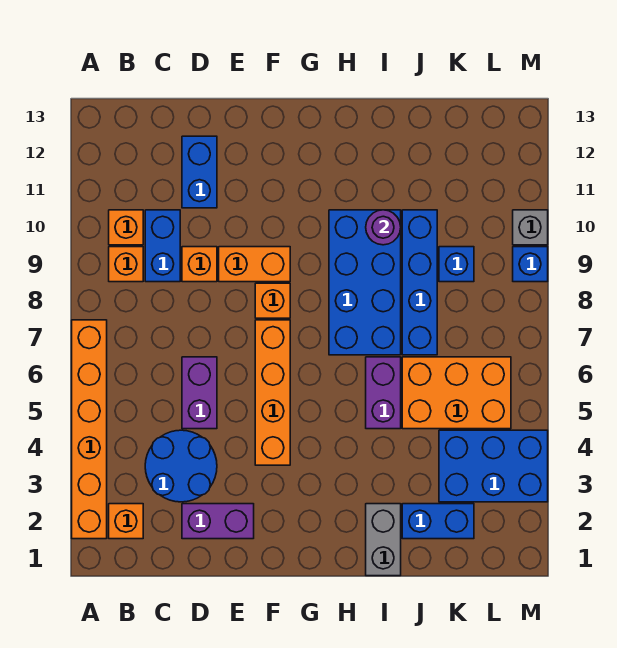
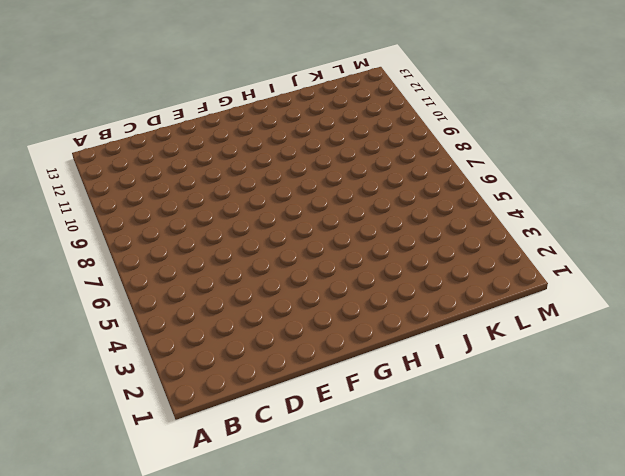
none -> orange brick A2:A7 level 1
none -> orange brick B2 level 1
none -> orange brick B9 level 1

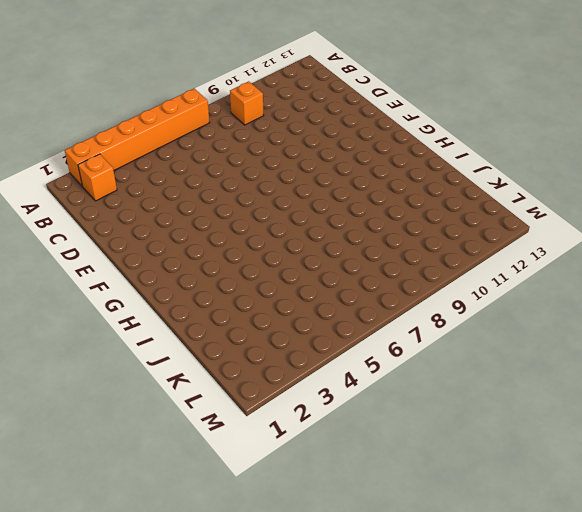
none -> orange brick B10 level 1
none -> blue round brick C3:D4 level 1
none -> blue brick C9:C10 level 1

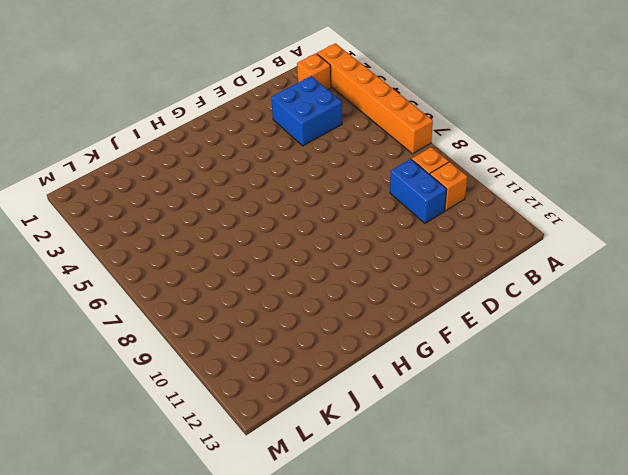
blue brick C3:D4 level 1 -> blue round brick C3:D4 level 1
none -> purple brick D2:E2 level 1
none -> purple brick D5:D6 level 1
none -> orange brick D9 level 1

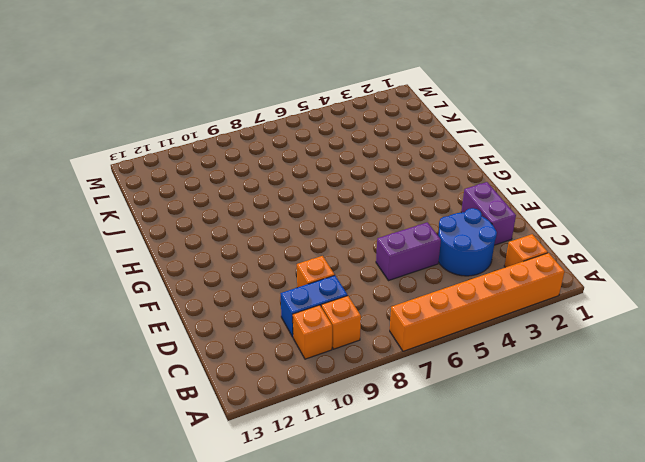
none -> blue brick D11:D12 level 1
none -> orange brick E9:F9 level 1
none -> orange brick F4:F7 level 1

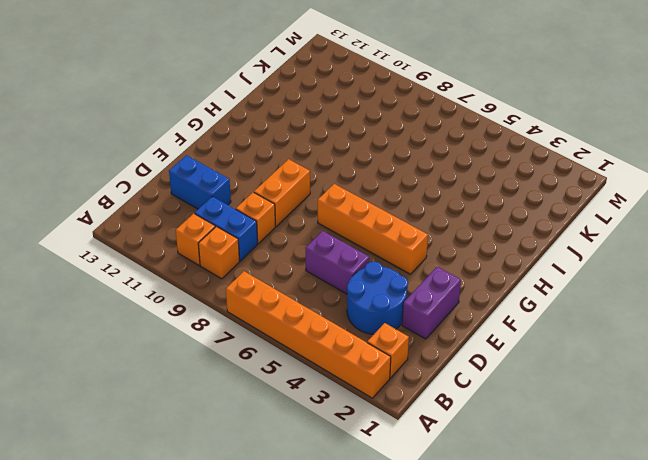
none -> orange brick F8 level 1
none -> blue brick H7:I10 level 1
none -> grey brick I1:I2 level 1

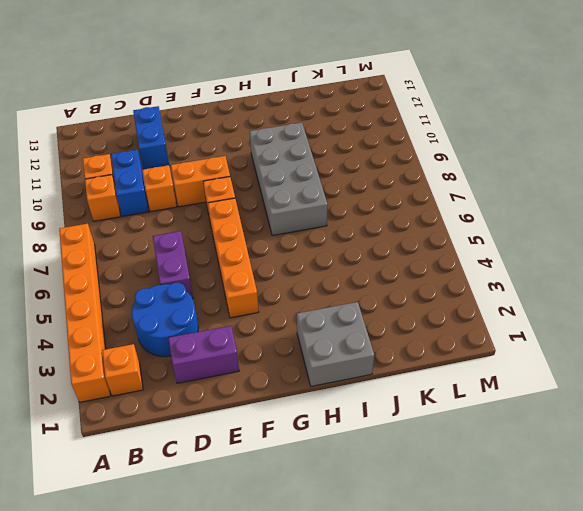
grey brick H1:I2 level 1 -> grey brick I1:I2 level 1
grey brick H7:I10 level 1 -> blue brick H7:I10 level 1
none -> purple brick I5:I6 level 1
none -> blue brick J2:K2 level 1
none -> orange brick J5:L6 level 1

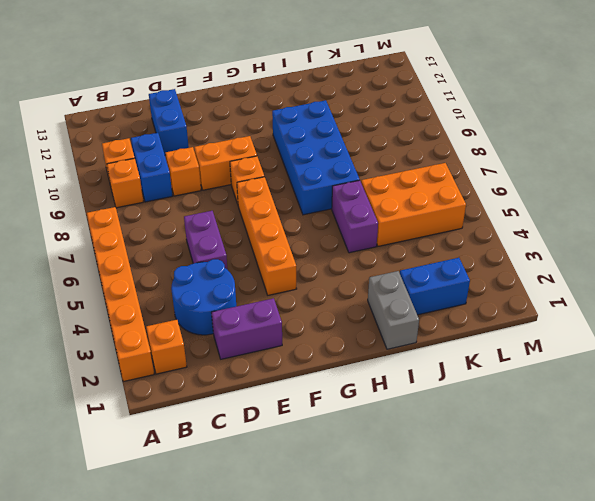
none -> blue brick J7:J10 level 1
none -> blue brick K3:M4 level 1
none -> blue brick K9 level 1

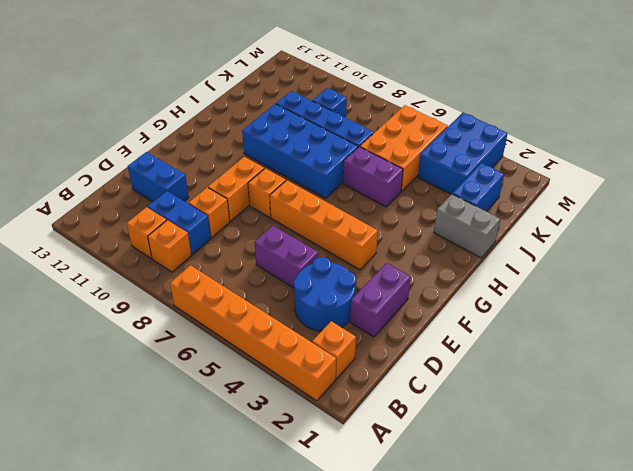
none -> blue brick M9 level 1
none -> grey brick M10 level 1
none -> purple round brick I10 level 2

